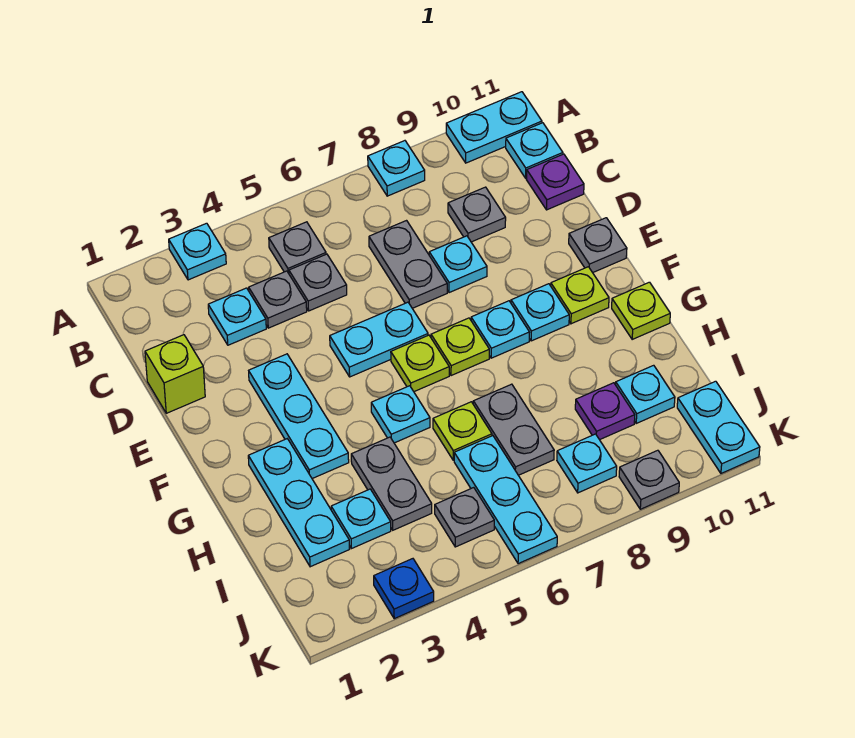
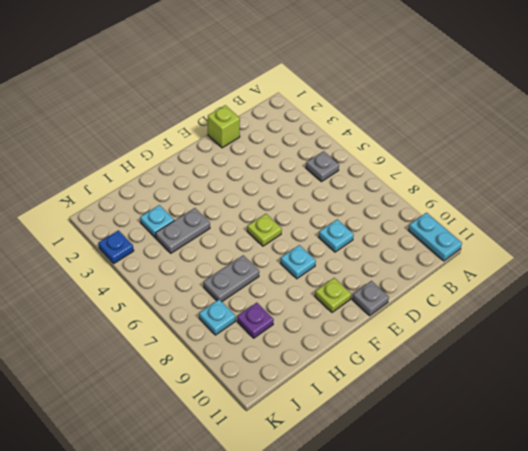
none -> cyan plate A3 level 1
none -> cyan plate A8 level 1
none -> cyan plate B11 level 1
none -> cyan plate C3 level 1

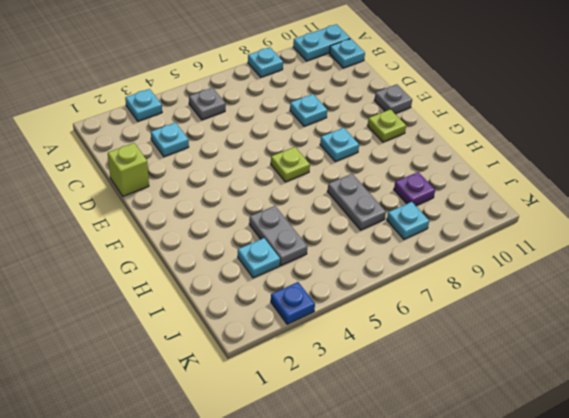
none -> grey plate C4 level 1
none -> grey plate C5 level 1
none -> grey plate C7:D7 level 1
none -> grey plate C9 level 1

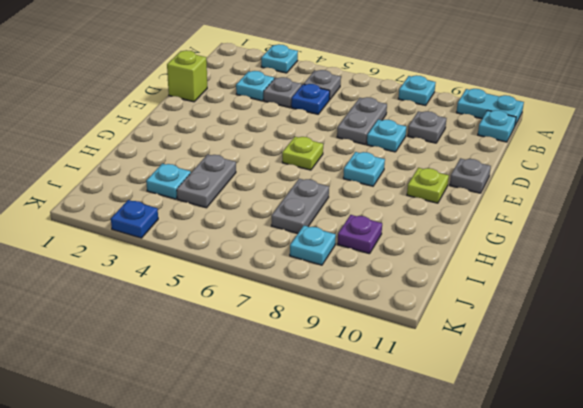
blue plate C5 level 1 -> grey plate C5 level 1
none -> purple plate C11 level 1
none -> cyan plate E3:G3 level 1
none -> cyan plate E5:E6 level 1
none -> lime plate F7 level 1

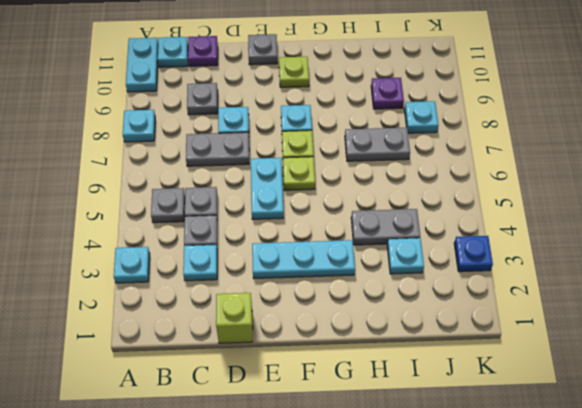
none -> cyan plate F9 level 1
none -> cyan plate G2:I2 level 1
none -> cyan plate G5 level 1
none -> lime plate G11 level 1

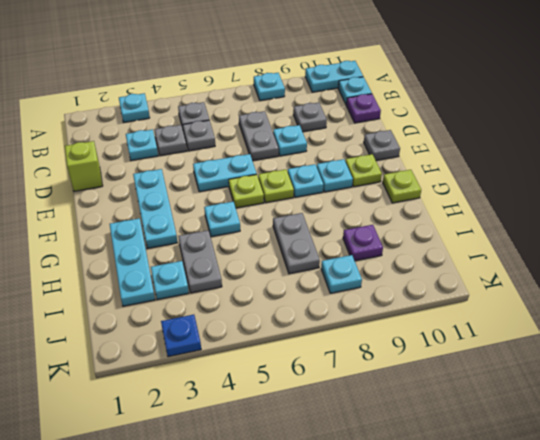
none -> lime plate H6 level 1
none -> cyan plate I6:K6 level 1
none -> cyan plate I10 level 1
none -> grey plate J5 level 1

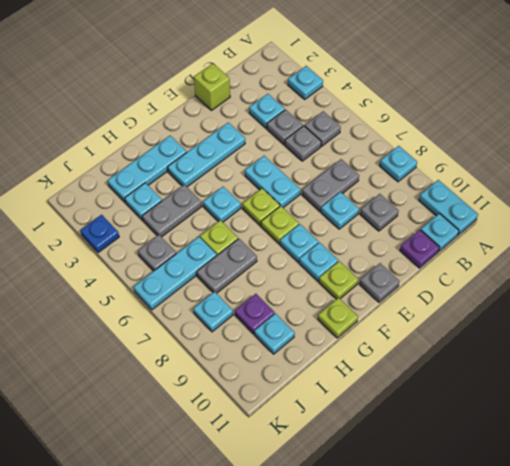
none -> cyan plate J11:K11 level 1
none -> grey plate K9 level 1

